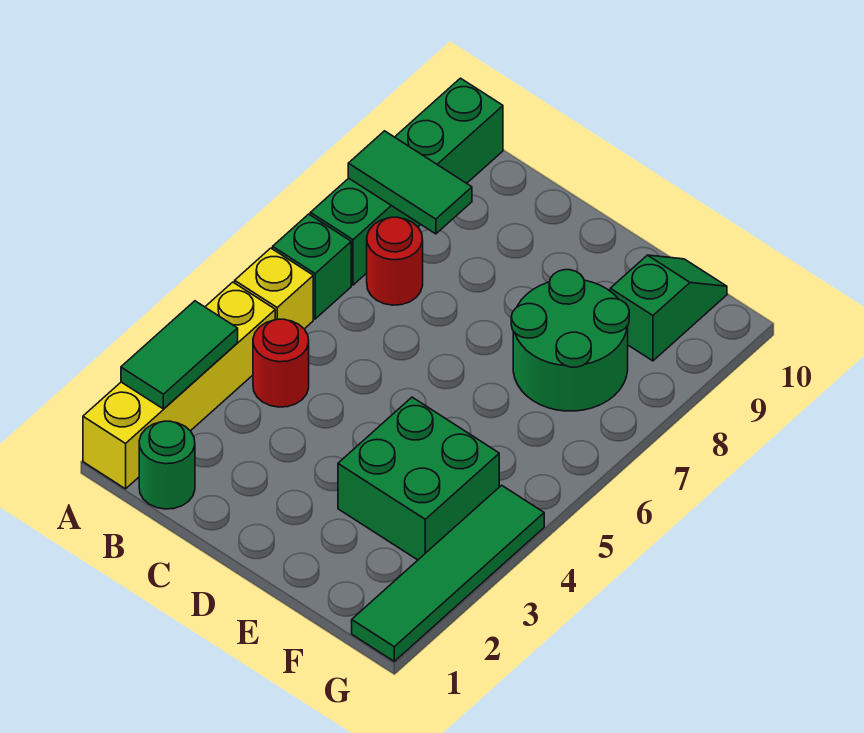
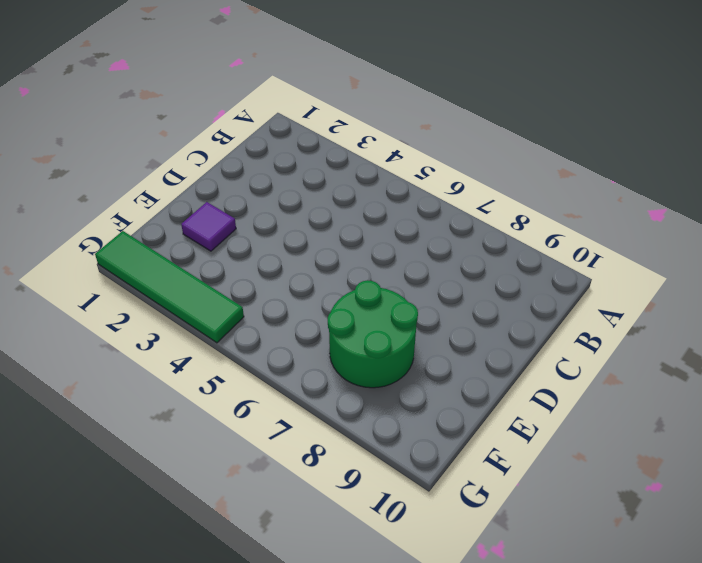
purple tile E2 level 1 -> none
none -> yellow brick A1:A4 level 1
none -> yellow brick A5 level 1
none -> green brick A6 level 1

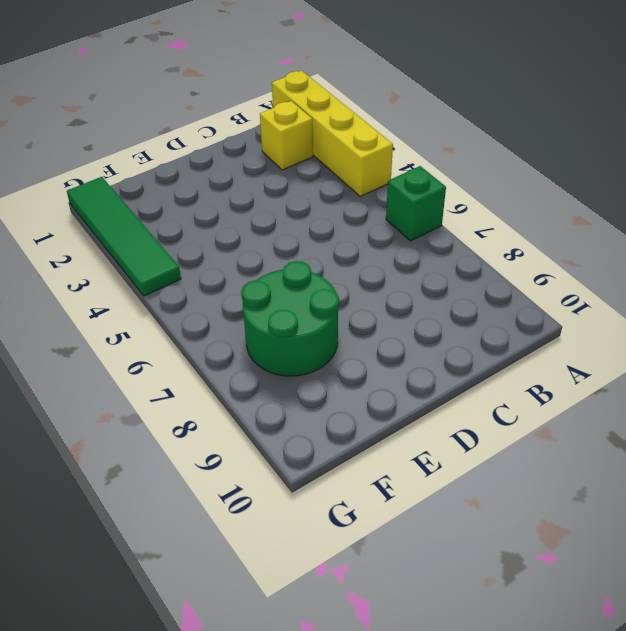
yellow brick B2 level 1 -> yellow brick A5 level 1
none -> green brick A7:A10 level 1
none -> green round brick B1 level 1
none -> red round brick B4 level 1

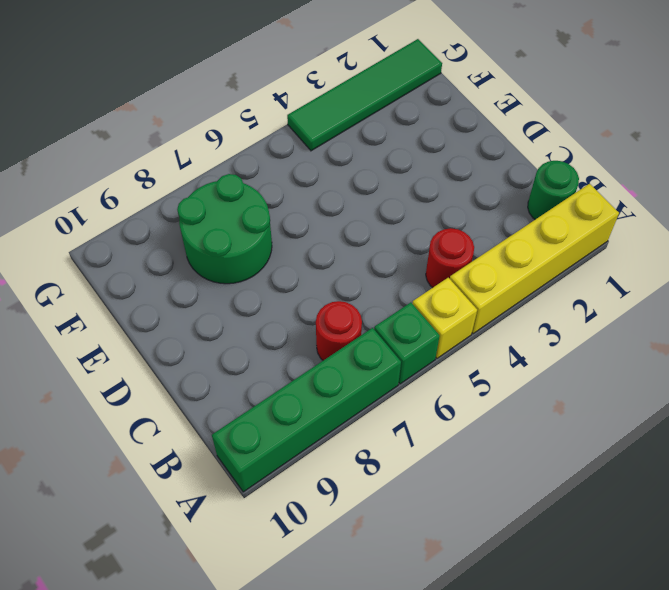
none -> green brick E3:F4 level 1
none -> green slope F9:F10 level 1 top 9
none -> green tile A2:A3 level 2

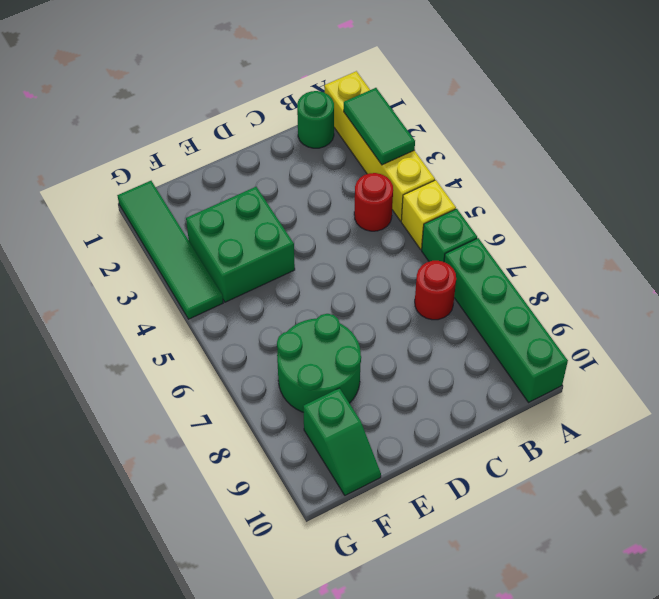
none -> green tile A8:B8 level 2

